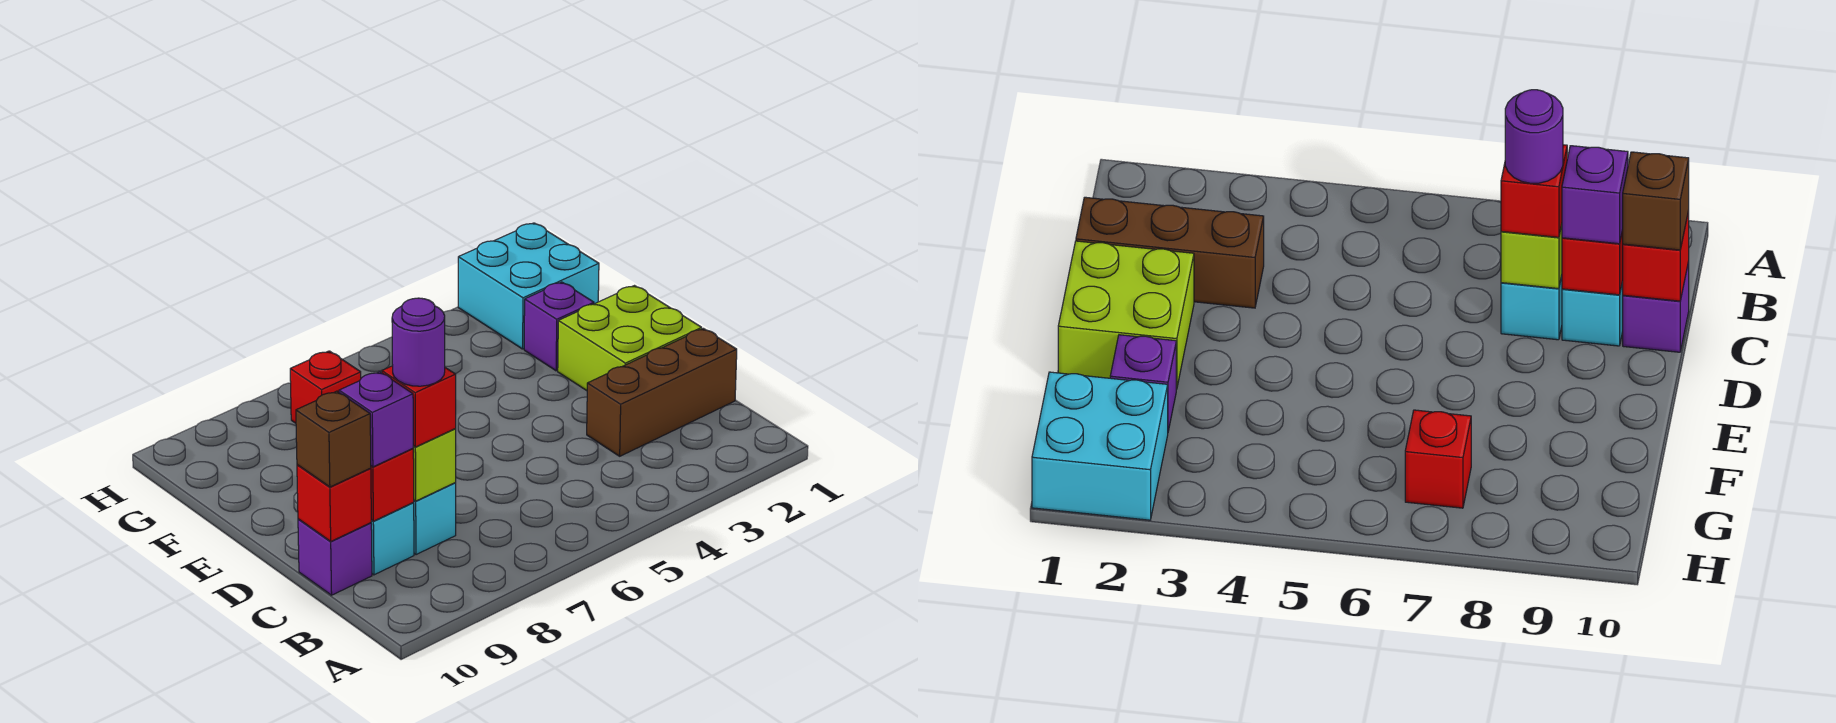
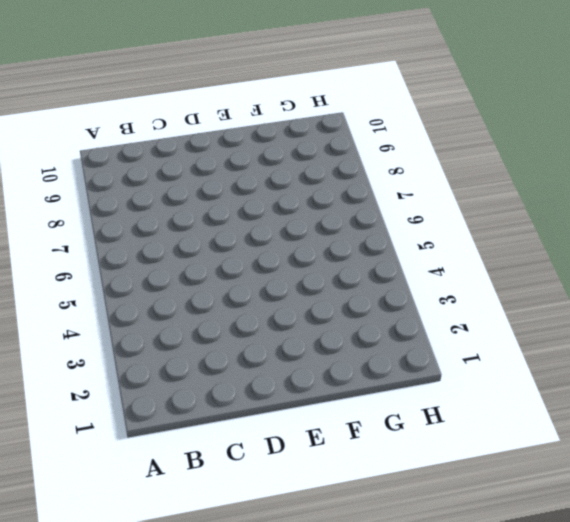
none -> brown brick C1:C3 level 1
none -> cyan brick C8 level 1
none -> cyan brick C9 level 1

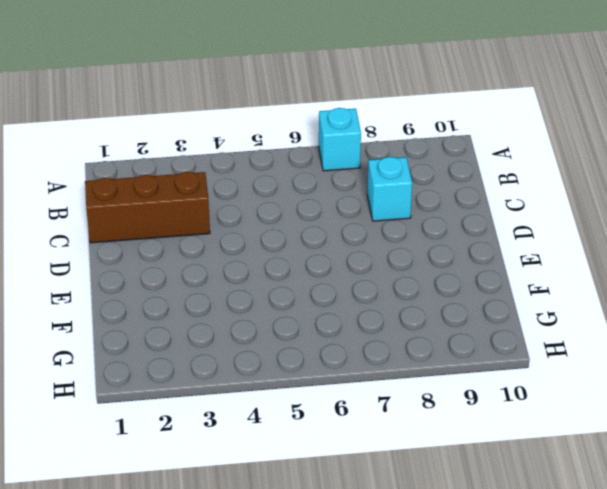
cyan brick A7 level 1 -> cyan brick C9 level 1
none -> purple brick C10 level 1
none -> lime brick D1:E2 level 1
none -> purple brick F2 level 1

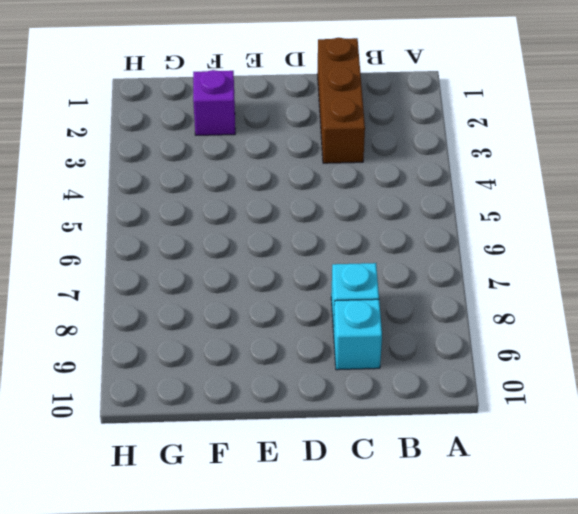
none -> purple brick C10 level 1
none -> lime brick D1:E2 level 1
none -> cyan brick G1:H2 level 1

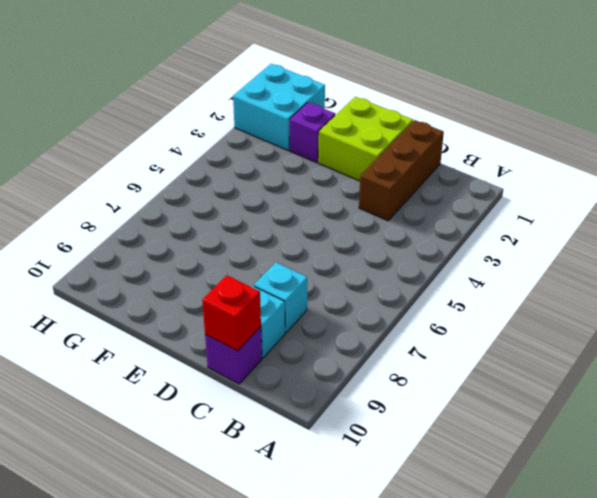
none -> red brick G7 level 1
none -> lime brick C8 level 2
none -> red brick C9 level 2

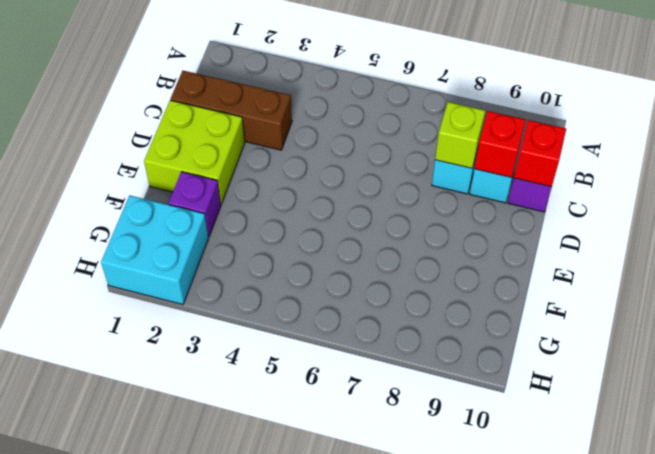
none -> red brick G7 level 1
none -> red brick C8 level 3
none -> purple brick C9 level 3

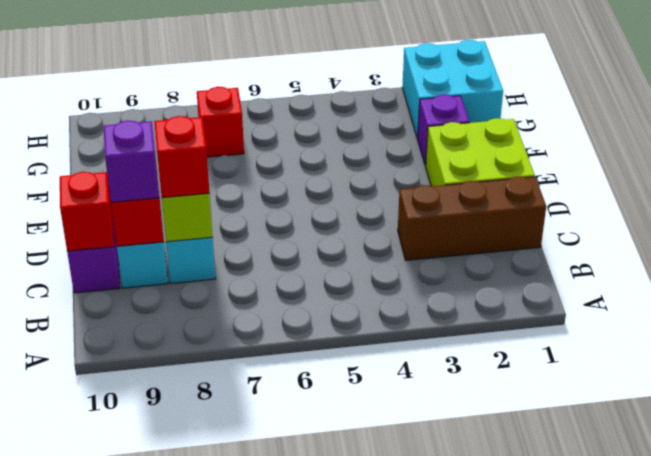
none -> brown brick C10 level 3
none -> purple round brick C8 level 4

